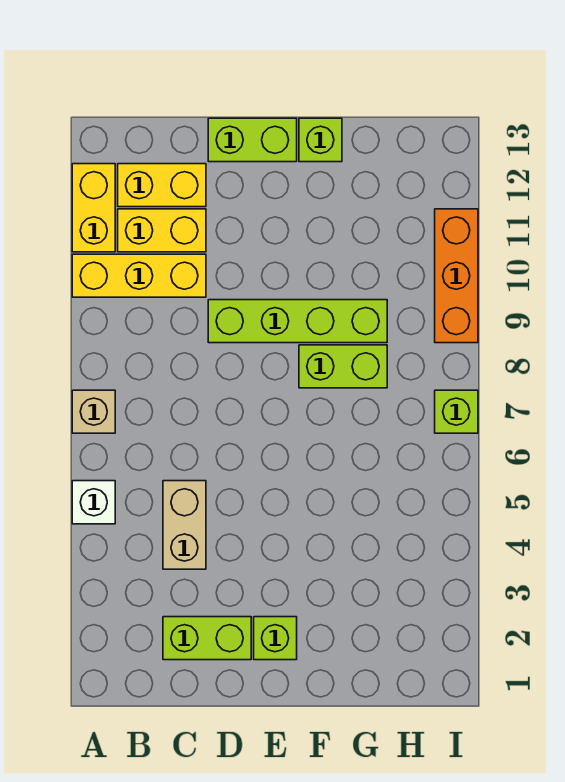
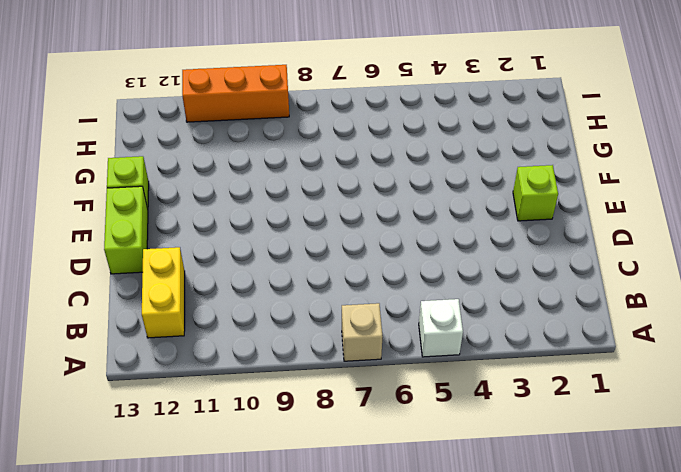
none -> yellow brick A10:C10 level 1
none -> yellow brick A11:A12 level 1
none -> yellow brick B11:C11 level 1

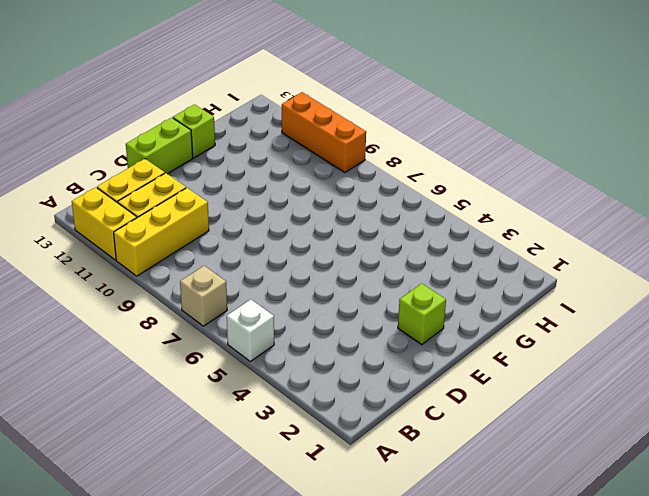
none -> lime brick C2:D2 level 1
none -> tan brick C4:C5 level 1
none -> lime brick D9:G9 level 1

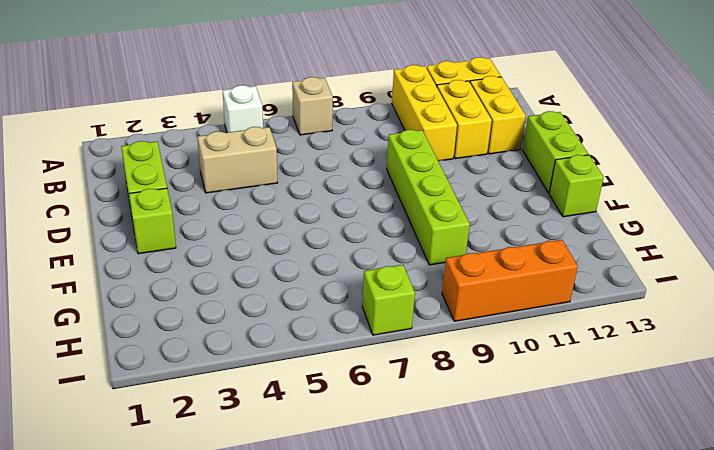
none -> lime brick F8:G8 level 1

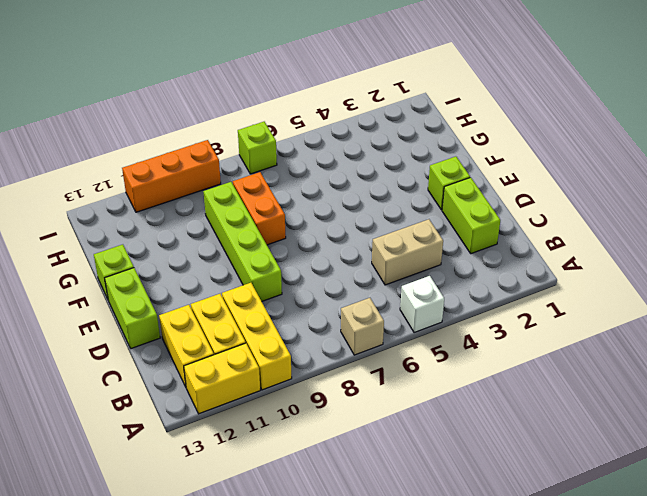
orange brick F8:G8 level 1 -> lime brick F8:G8 level 1

